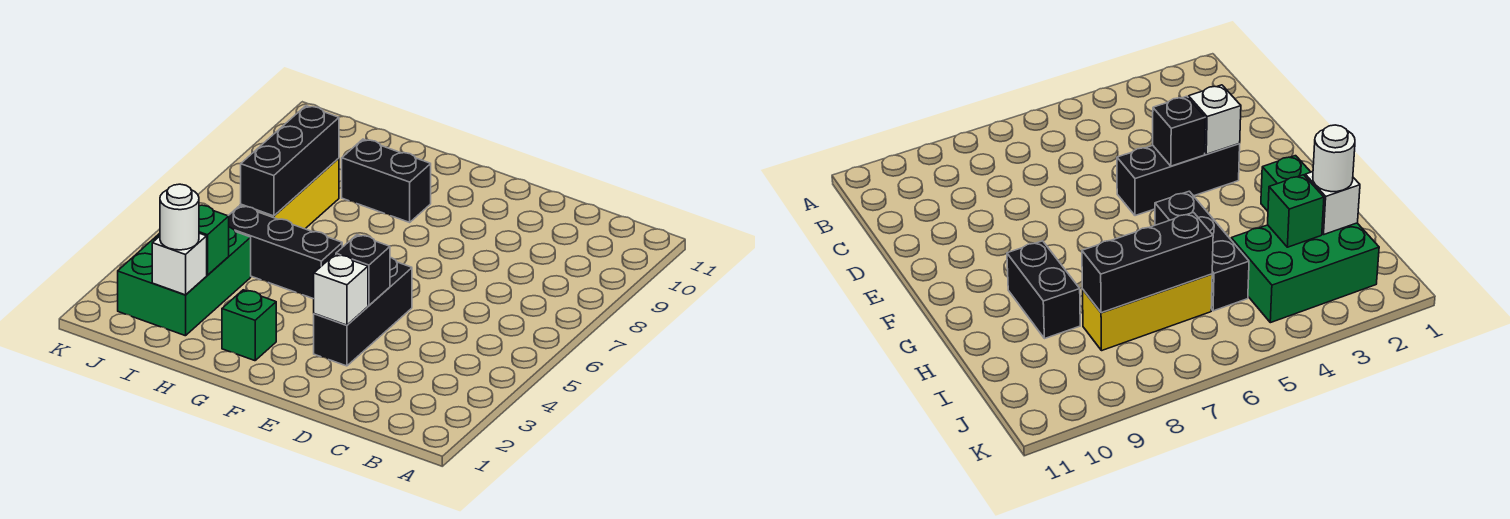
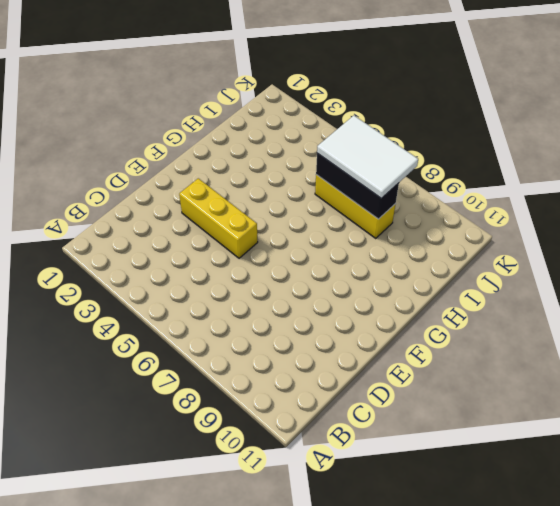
yellow brick E3:E5 level 1 -> black brick E3:E5 level 1
white tile I6:J8 level 3 -> none
none -> green brick G2 level 1
none -> black brick G5:I5 level 1
none -> black brick G9:H9 level 1

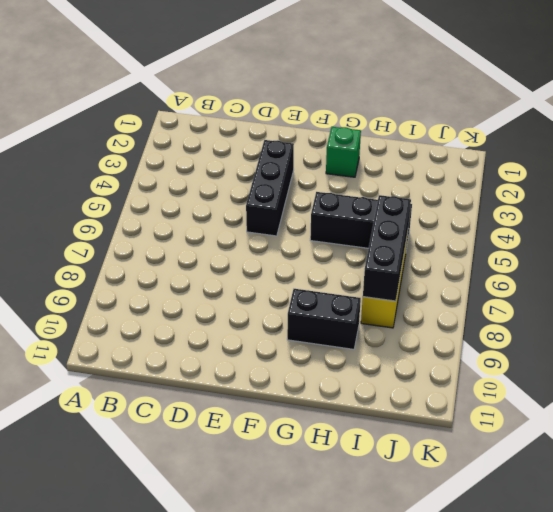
none -> green brick I2:J4 level 1
none -> white brick E3 level 2
none -> black brick E4 level 2

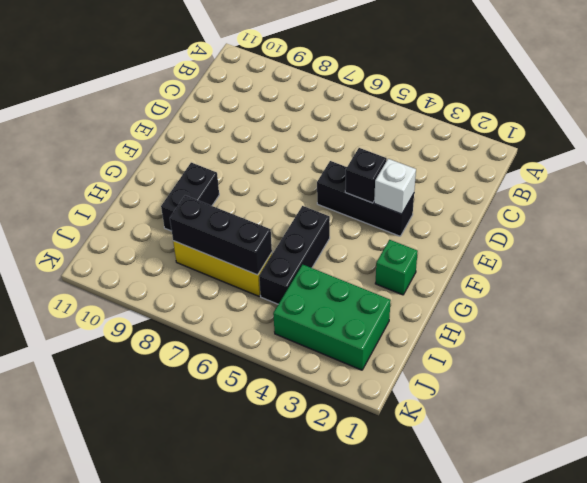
none -> white brick I2 level 2
none -> green brick I3 level 2
none -> white round brick I2 level 3

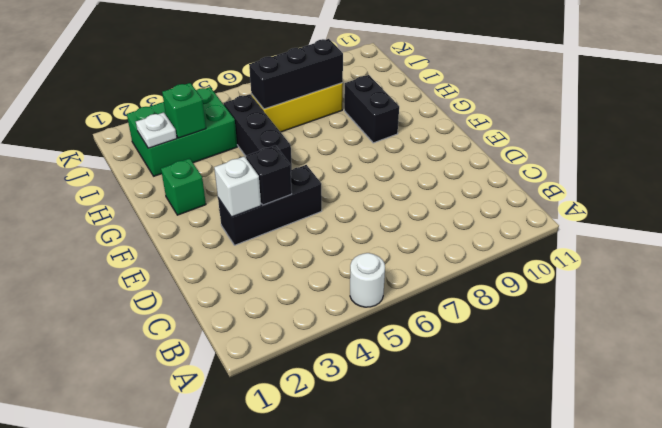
white round brick A5 level 1 -> white round brick I2 level 3
white plate I2 level 2 -> white brick I2 level 2

